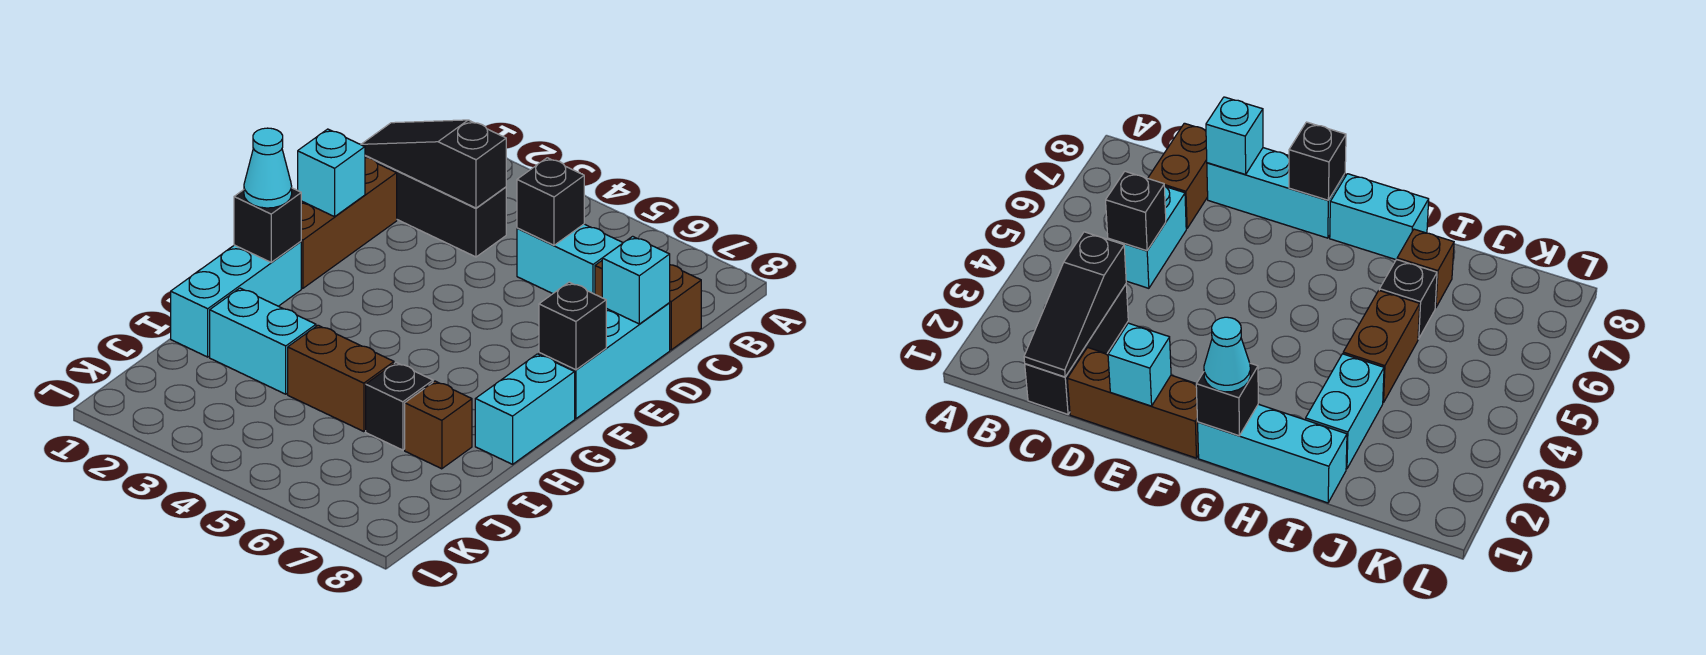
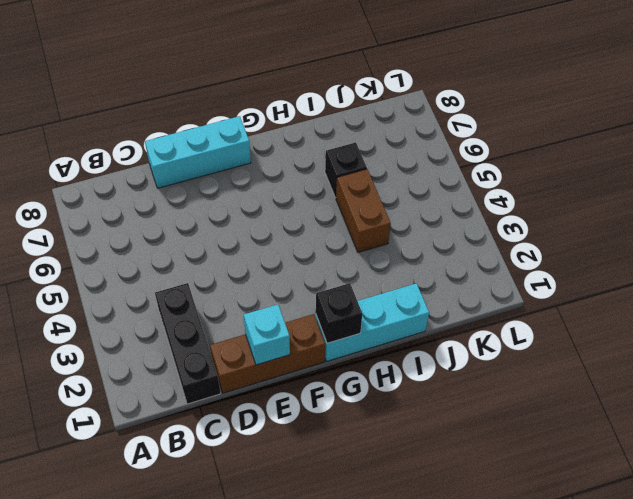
none -> cyan brick C5:C6 level 1
none -> brown brick C7:C8 level 1
none -> cyan brick G8:H8 level 1

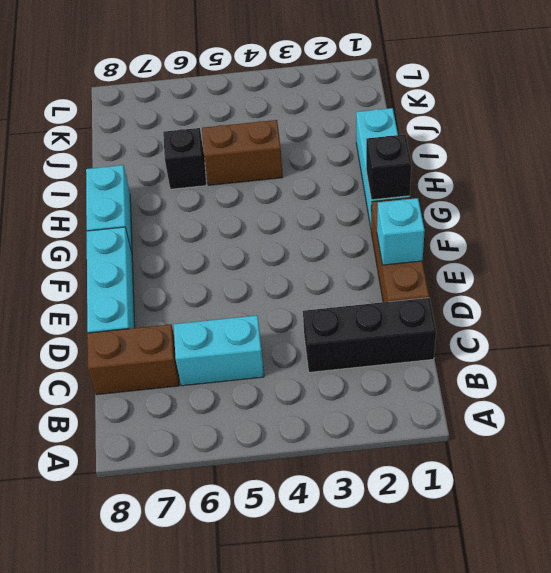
none -> cyan brick I2:I3 level 1
none -> brown brick I7 level 1
none -> black slope C1:C3 level 2 top 3

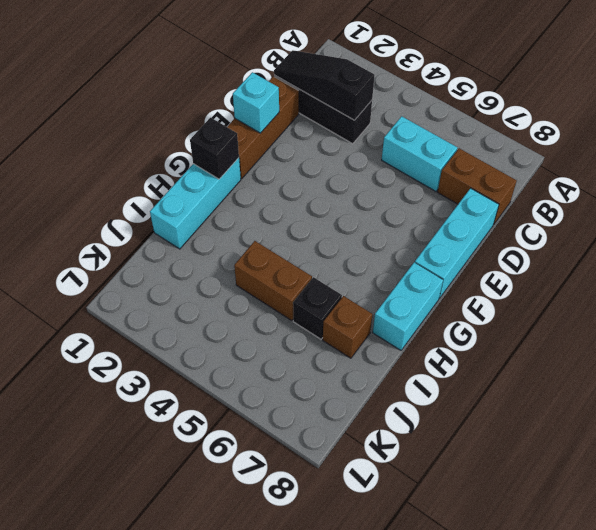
none -> cyan brick I2:I3 level 1
none -> black brick C5 level 2
none -> cyan brick D8 level 2

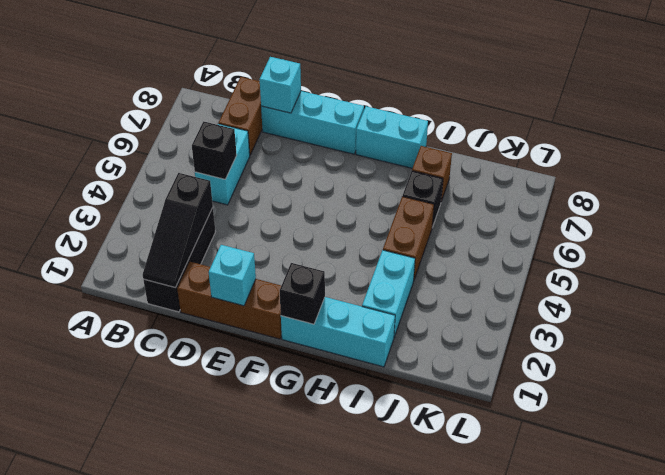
none -> black brick F8 level 2
none -> cyan cone G1 level 3

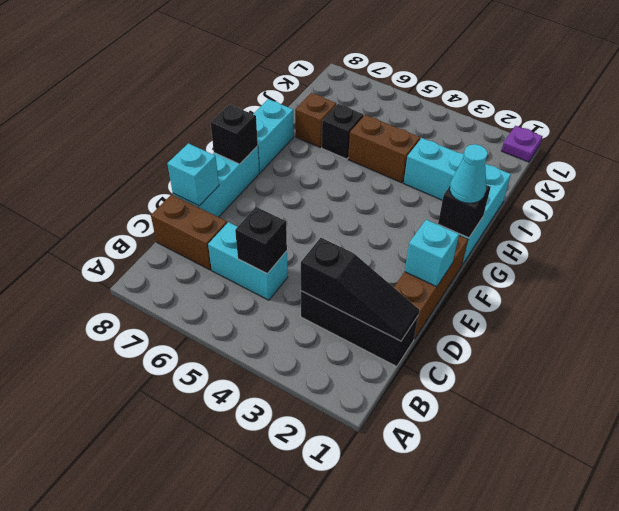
purple plate L1 level 1 -> none

